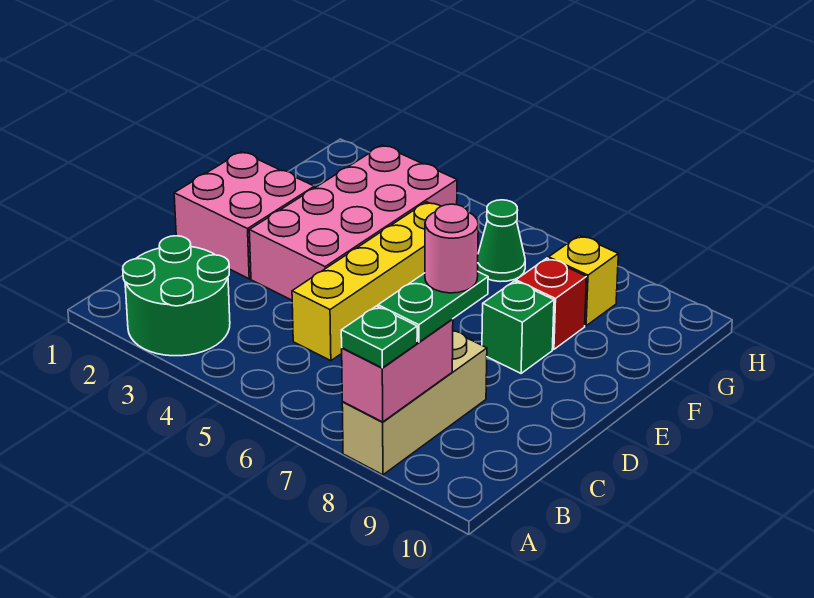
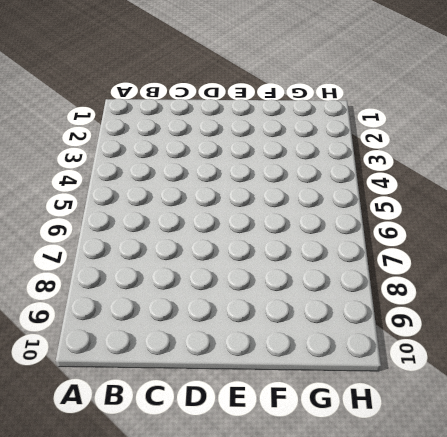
none -> green round brick A2:B3 level 1
none -> tan brick A8:C8 level 1
none -> yellow brick C5:F5 level 1

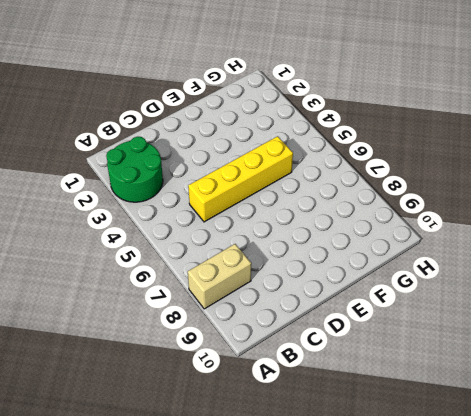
tan brick A8:B8 level 1 -> tan brick A8:C8 level 1
none -> pink brick D1:E2 level 1
none -> pink brick D3:G4 level 1
none -> green brick E8 level 1

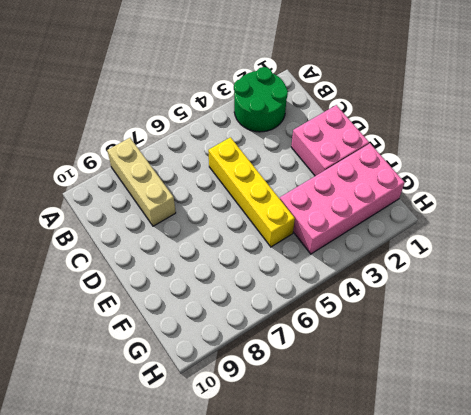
pink brick F1:G4 level 1 -> pink brick D3:G4 level 1
none -> green brick E8 level 1
none -> red brick F8 level 1
none -> green cone G6 level 1

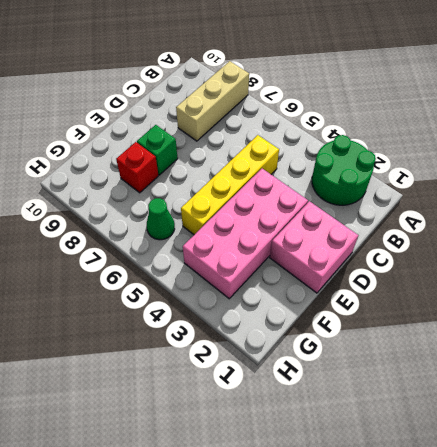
none -> yellow brick G8 level 1
none -> pink brick A8:B8 level 2
none -> green plate A8 level 3

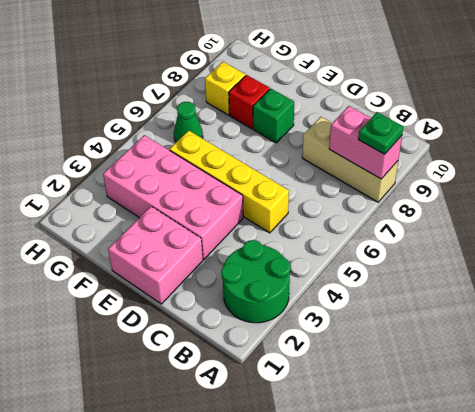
none -> green plate B8:C8 level 3
none -> pink round brick C8 level 4

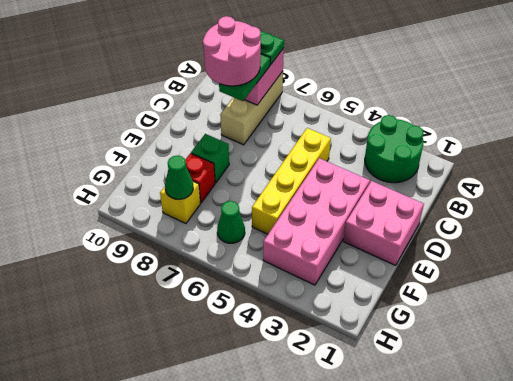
pink round brick B8:C9 level 4 -> pink round brick C8 level 4
green cone G8 level 2 -> none

